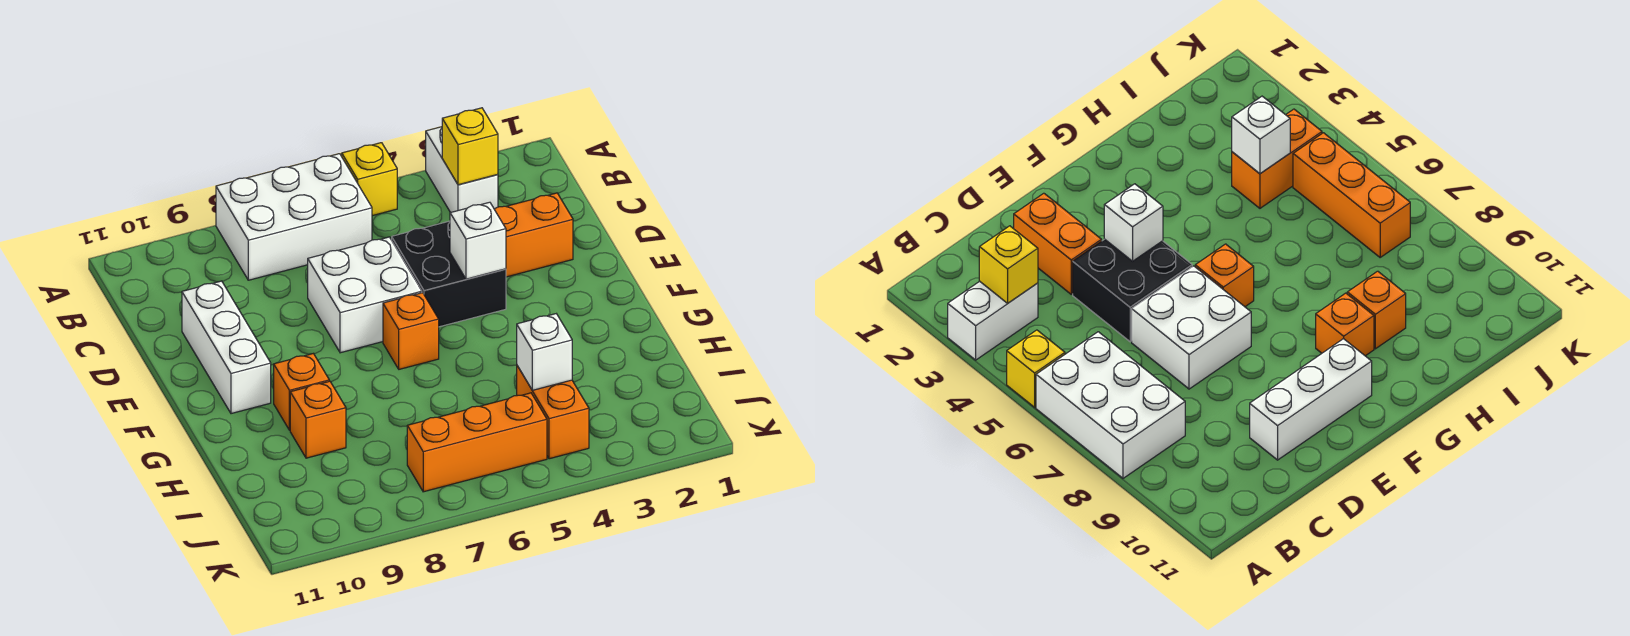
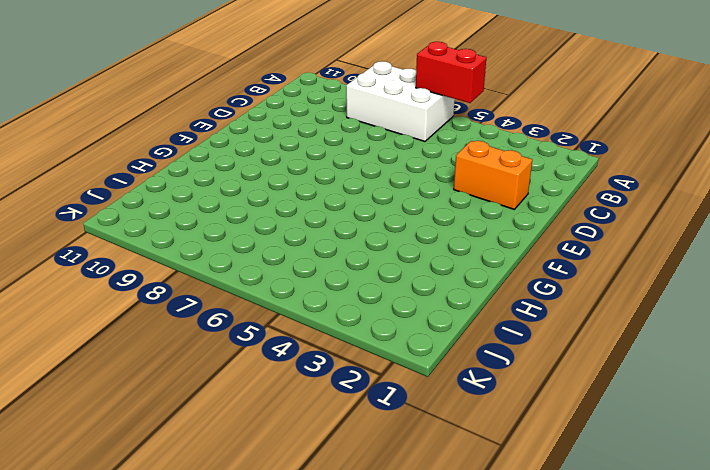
red brick A5:A6 level 2 -> none
none -> white brick A3:B3 level 1
none -> yellow brick A5 level 1
none -> black brick D4:E5 level 1

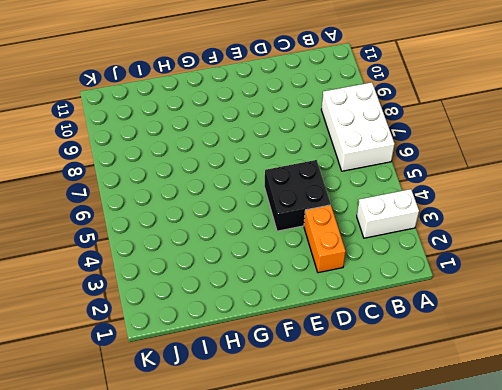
none -> yellow brick A5 level 1
none -> white brick D6:E7 level 1
none -> white brick D10:F10 level 1

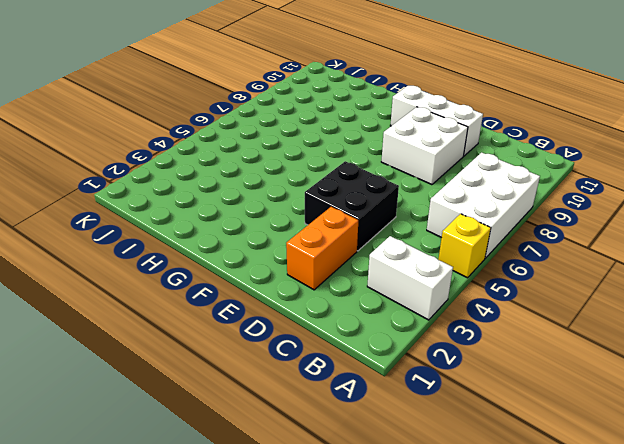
white brick D8:E9 level 1 -> white brick D6:E7 level 1
none -> orange brick F6 level 1
none -> orange brick G9 level 1
none -> orange brick H9 level 1

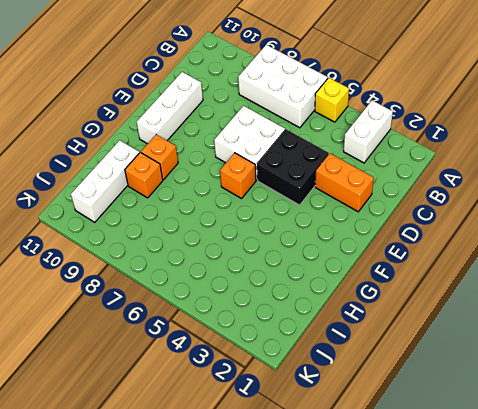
white brick H10:J10 level 1 -> none
none -> orange brick I4:J4 level 1
none -> orange brick J5:J7 level 1
none -> yellow brick B3 level 2

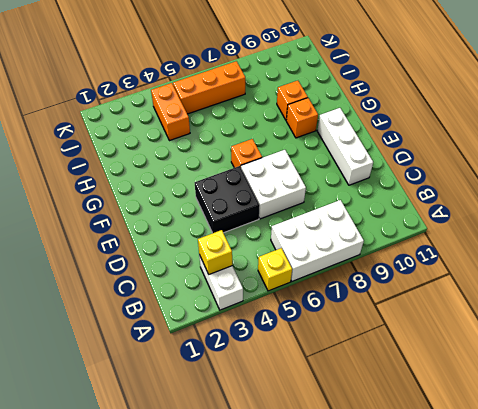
none -> orange brick D2:D3 level 1
none -> white brick E4 level 2
none -> white brick I4 level 2

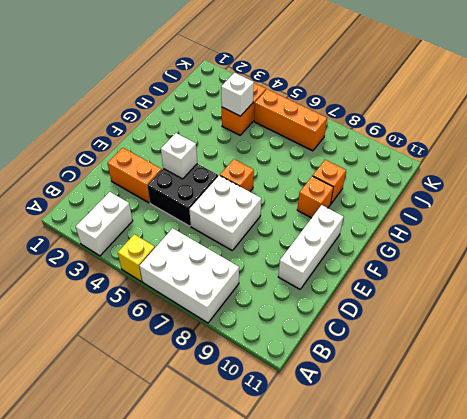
none -> yellow brick B3 level 2

